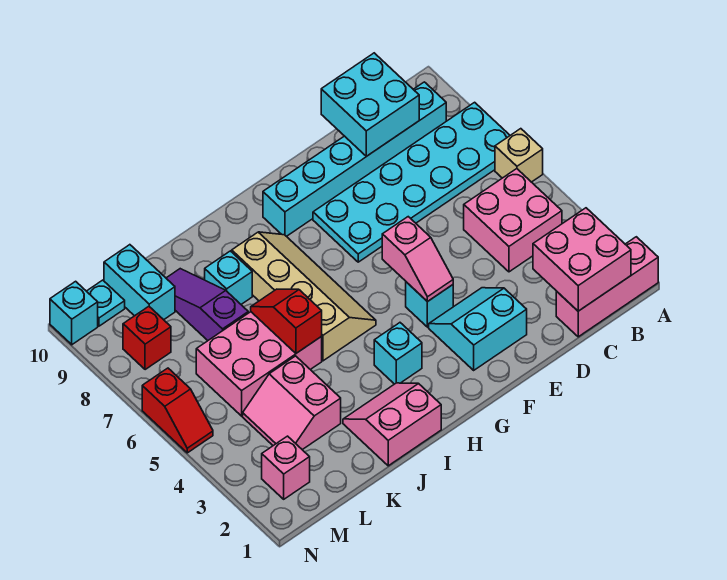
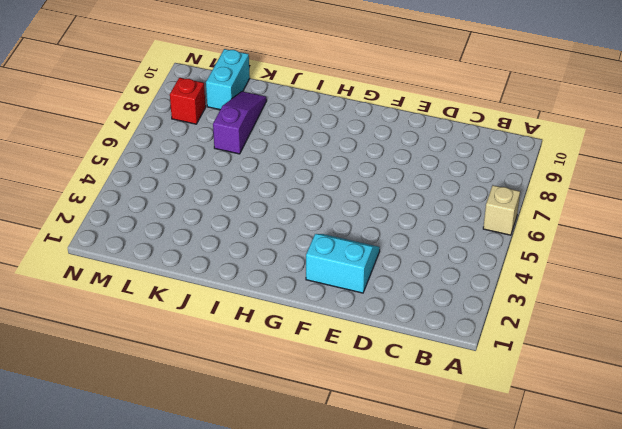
none -> pink brick A1:C1 level 1
none -> cyan plate A7:F8 level 1
none -> pink brick B4:C5 level 1

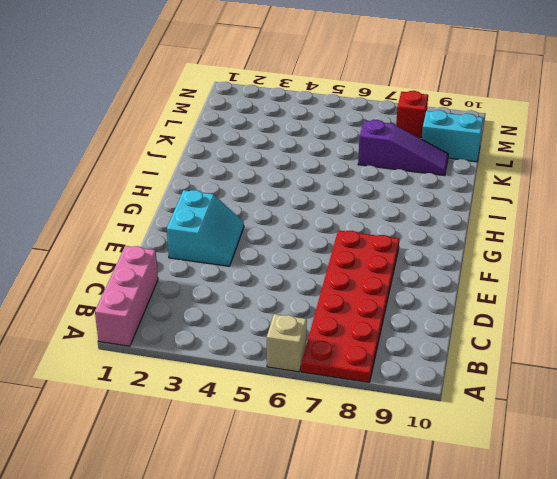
red plate A7:F8 level 1 -> cyan plate A7:F8 level 1
none -> pink brick B4:C5 level 1
none -> cyan brick B9:G9 level 1
none -> cyan brick F4 level 1

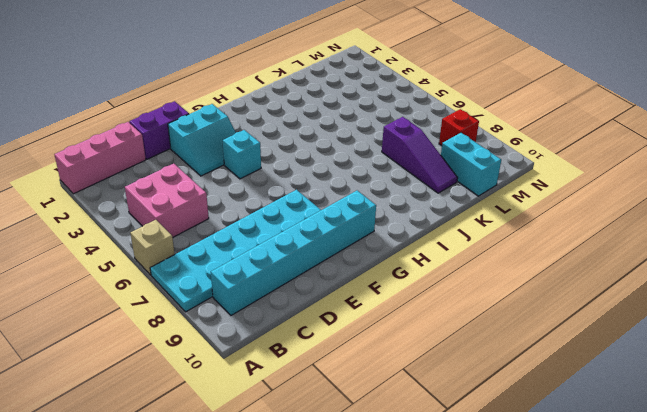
purple brick D1:E1 level 1 -> none
none -> cyan brick H3 level 1
none -> tan slope H5:I8 level 1 top I
none -> pink slope I1:J2 level 1 top 1

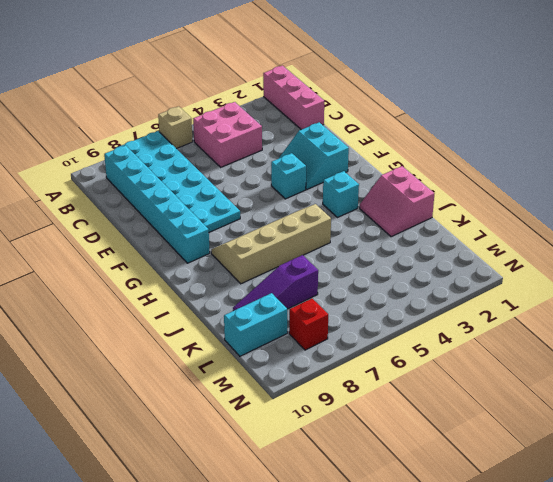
none -> pink brick J5:L6 level 1
none -> cyan brick J8 level 1
none -> pink slope K3:L4 level 1 top K

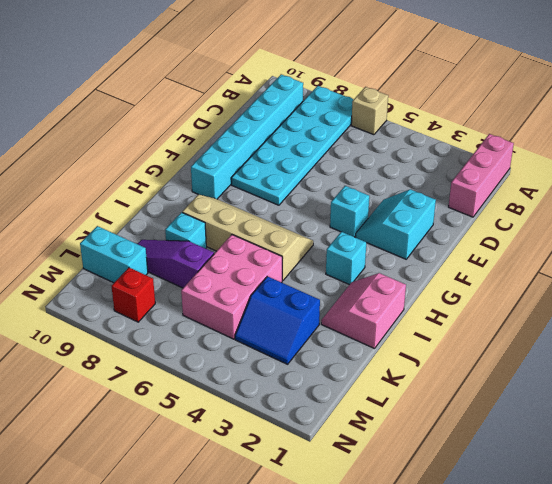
blue slope K3:L4 level 1 top K -> pink slope K3:L4 level 1 top K
none -> pink brick B4:C5 level 1
none -> pink brick M2 level 1
none -> cyan plate M10 level 1

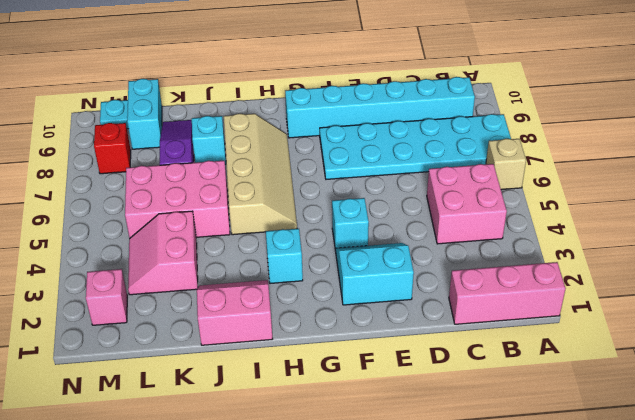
none -> red slope N5:N6 level 1 top 6
none -> cyan brick N10 level 1
none -> pink brick B1:C2 level 2

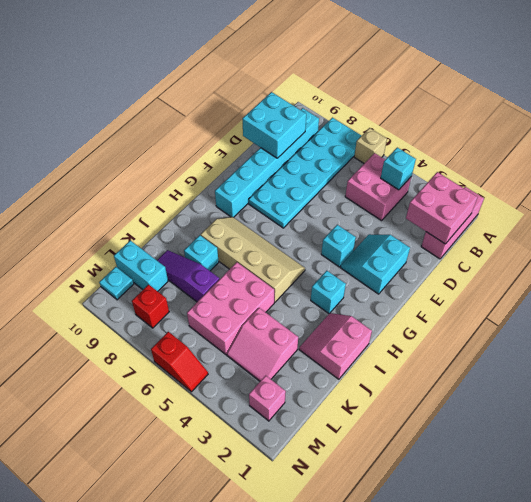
cyan brick B4 level 2 -> cyan brick N10 level 1
none -> pink slope F4:F5 level 2 top 5
none -> red slope J5:J6 level 2 top 5

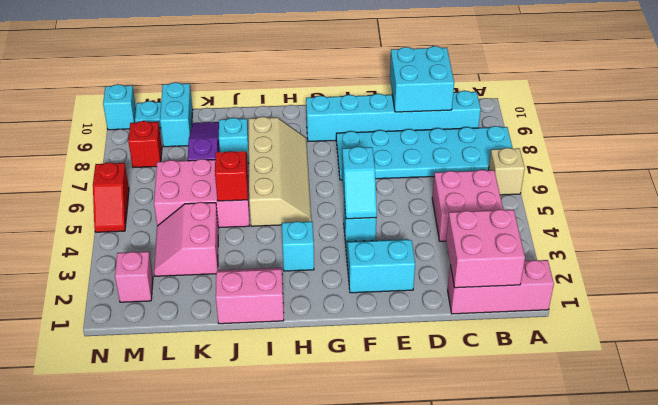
cyan slope F4:F5 level 2 top 5 -> pink slope F4:F5 level 2 top 5

